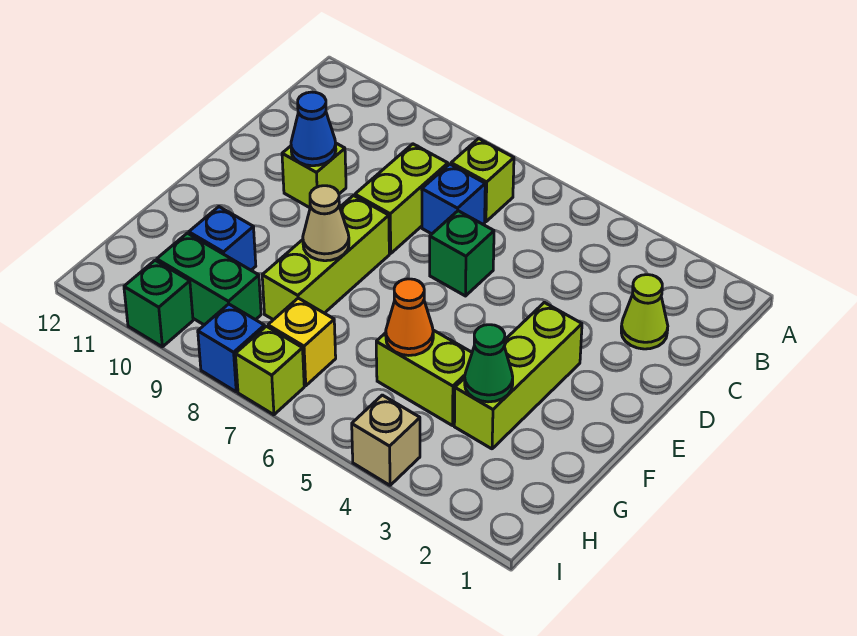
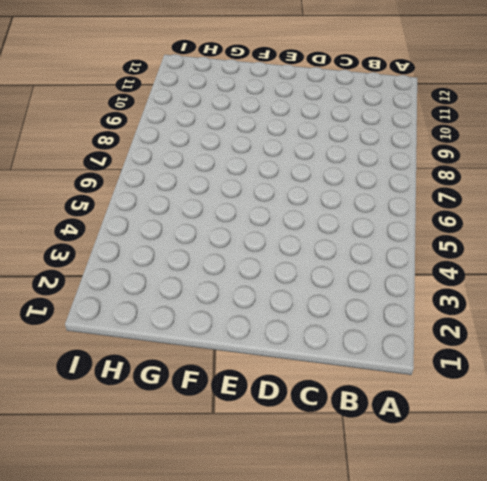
none -> lime brick B7 level 1
none -> lime cone C2 level 1
none -> blue brick C7 level 1

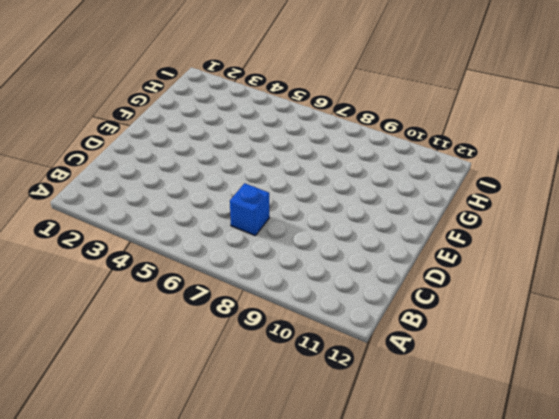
none -> lime brick B7 level 1
none -> lime cone C2 level 1
none -> lime brick C8:D8 level 1

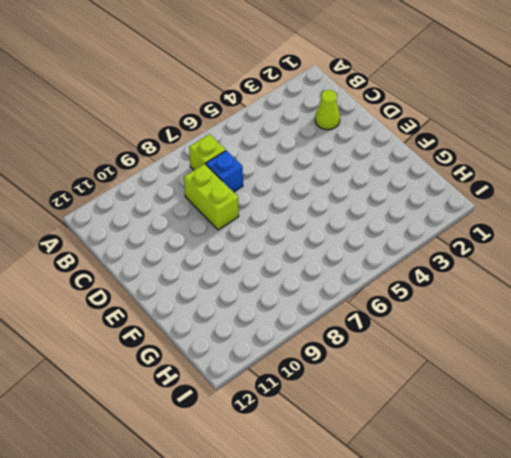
none -> green brick D6 level 1
none -> lime brick D10 level 1
none -> lime brick E3:G3 level 1

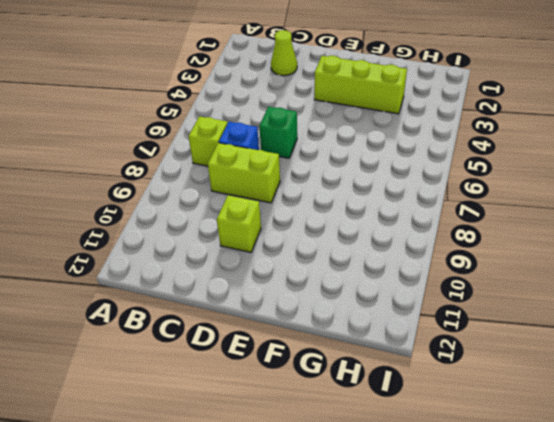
none -> lime brick E8:G8 level 1
none -> lime brick G4:G5 level 1
none -> blue brick G10 level 1

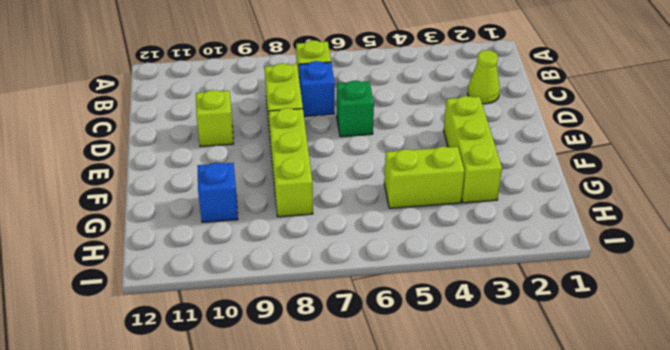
none -> yellow brick H7 level 1
none -> green brick H9:H10 level 1
none -> tan brick I4 level 1

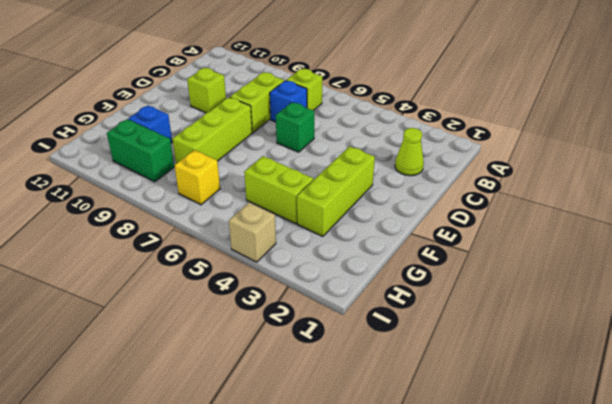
none -> lime brick I7 level 1
none -> blue brick I8 level 1
none -> green brick I10 level 1

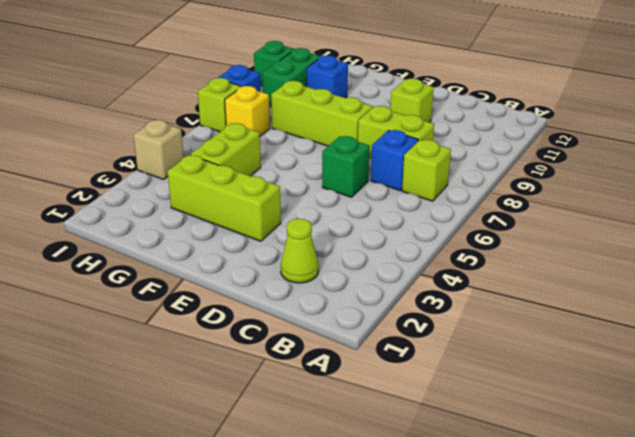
none -> blue cone D10 level 2
none -> tan cone F8 level 2
none -> green cone G3 level 2

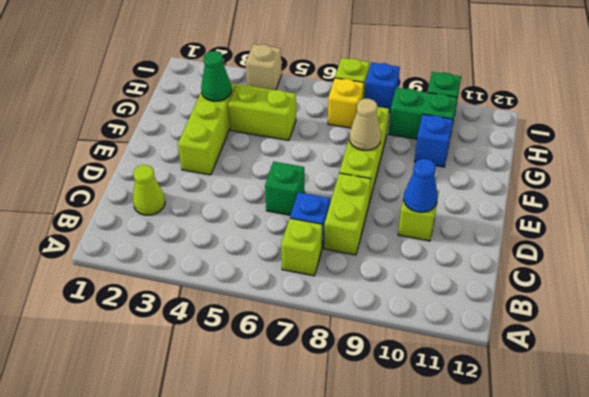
none -> orange cone G5 level 2

